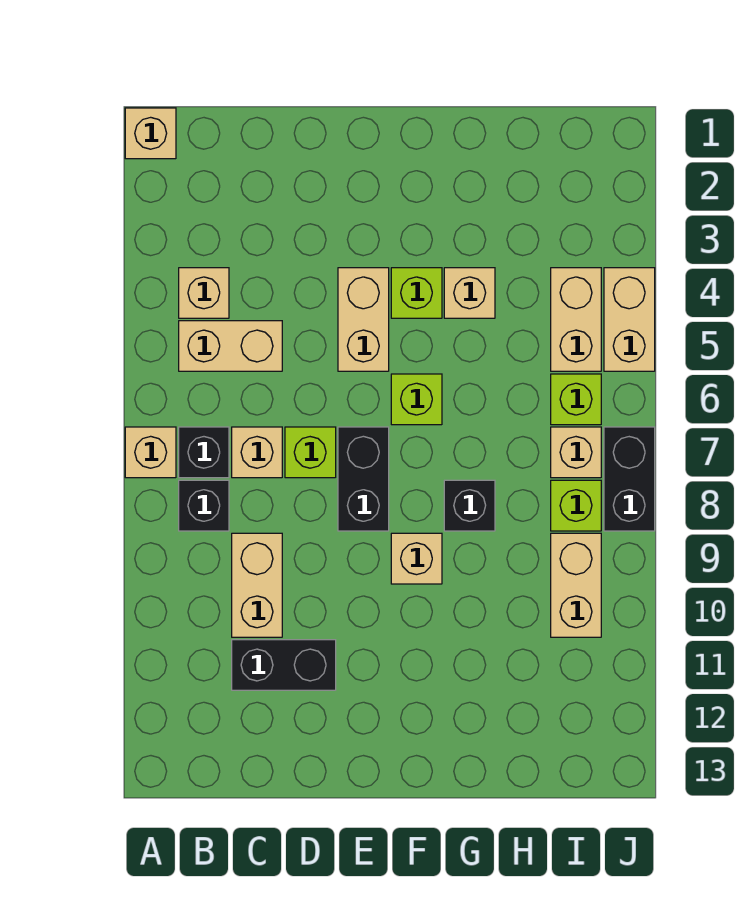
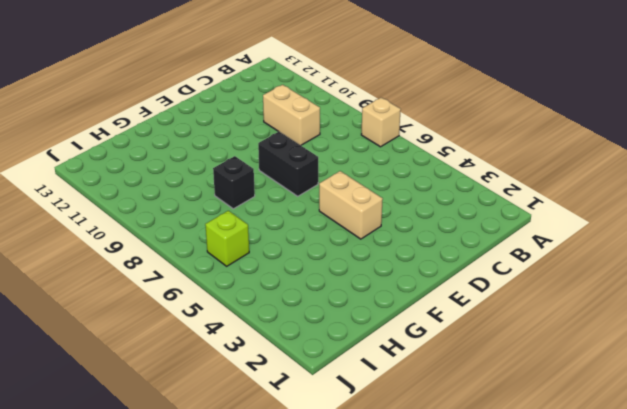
none -> tan brick A1 level 1
none -> tan brick B4 level 1
none -> tan brick B5:C5 level 1

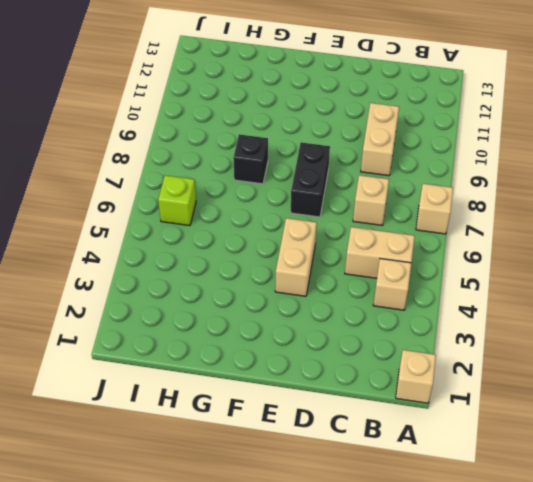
none -> black brick B7 level 1
none -> black brick B8 level 1
none -> black brick C11:D11 level 1

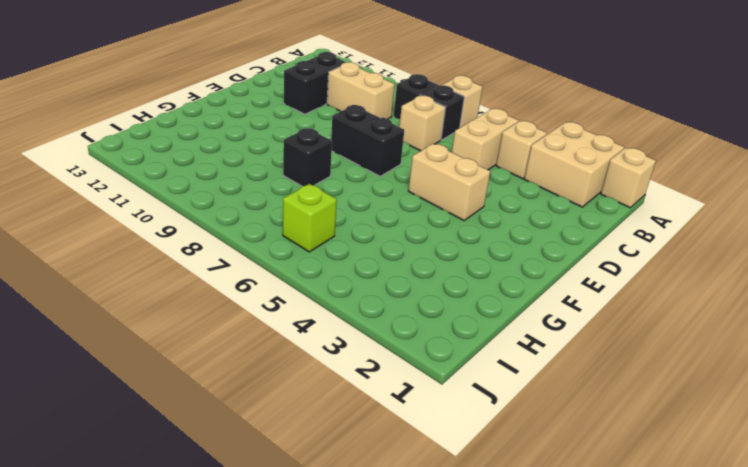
tan brick A2:B3 level 1 -> none
none -> lime brick D7 level 1
none -> lime brick F4 level 1
none -> lime brick F6 level 1

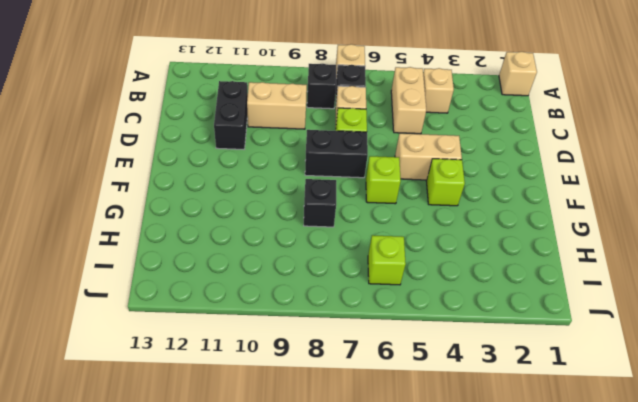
none -> tan brick F9 level 1
none -> tan brick G4 level 1
none -> tan brick I4:I5 level 1

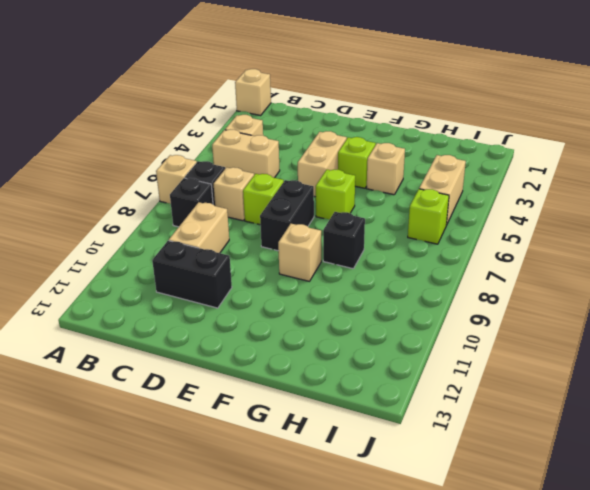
none -> tan brick I7 level 1
none -> lime brick I8 level 1
none -> tan brick I9:I10 level 1

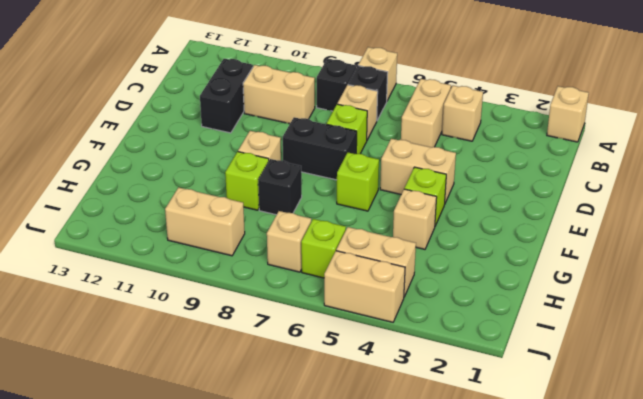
lime brick G9 level 1 -> lime brick I8 level 1
none -> black brick J7:J8 level 1

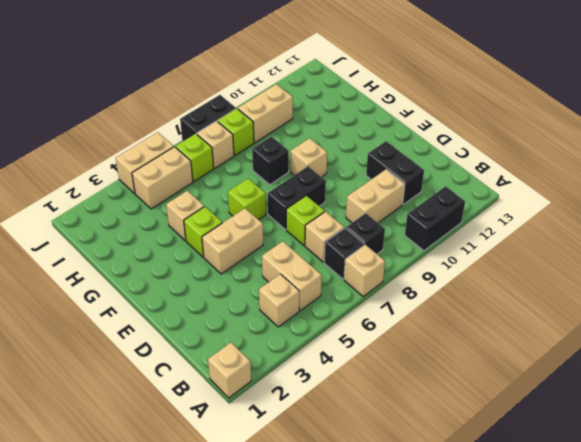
black brick A10:A11 level 1 -> none

